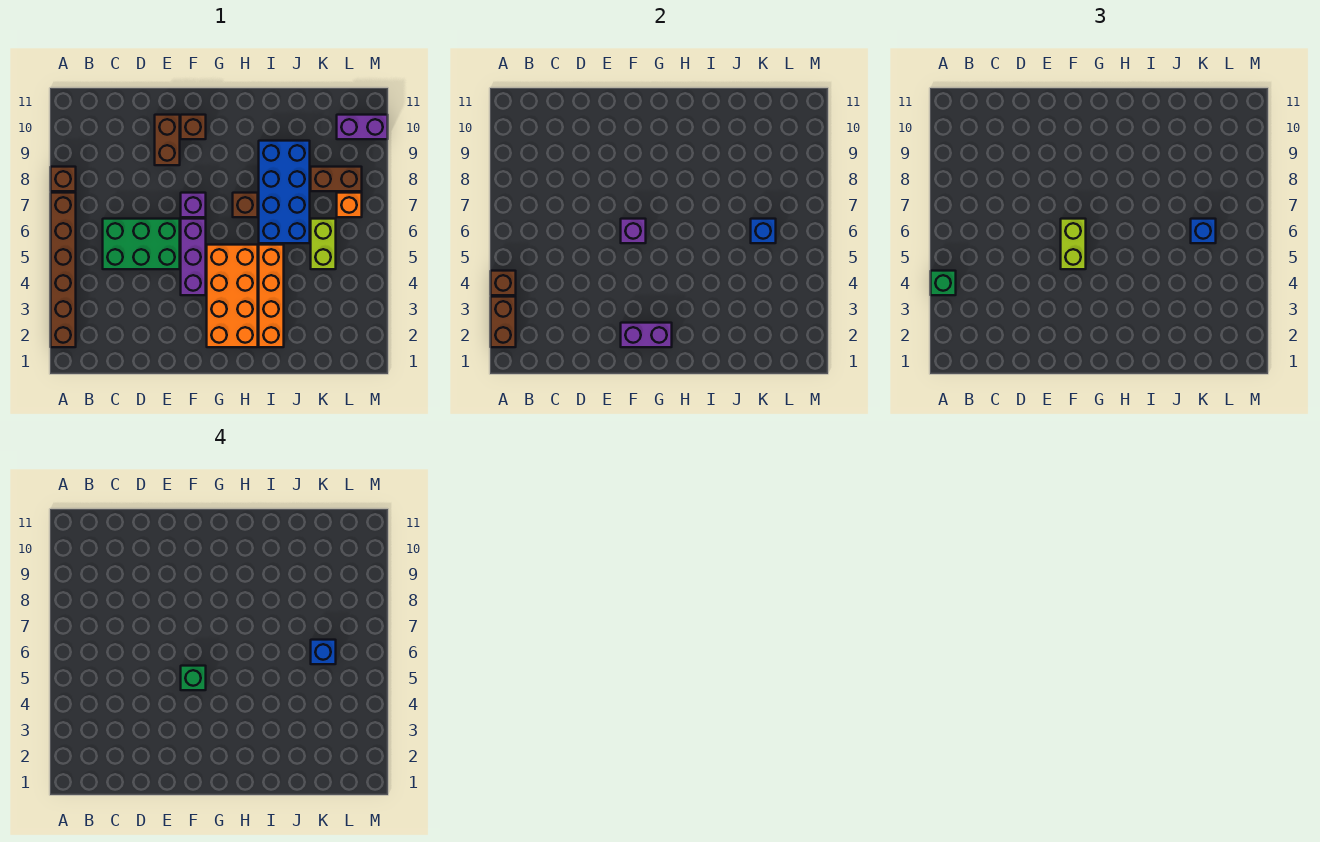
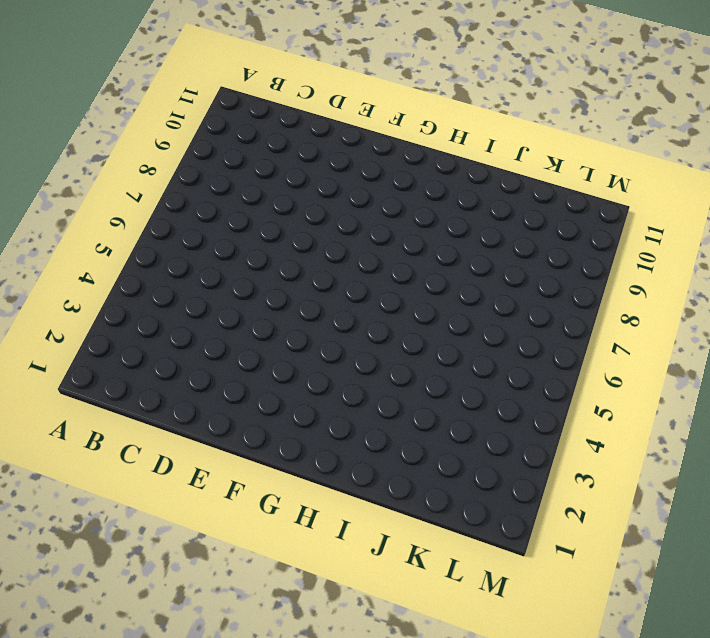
none -> brown brick A2:A7 level 1
none -> brown brick A8 level 1
none -> green brick C5:E6 level 1

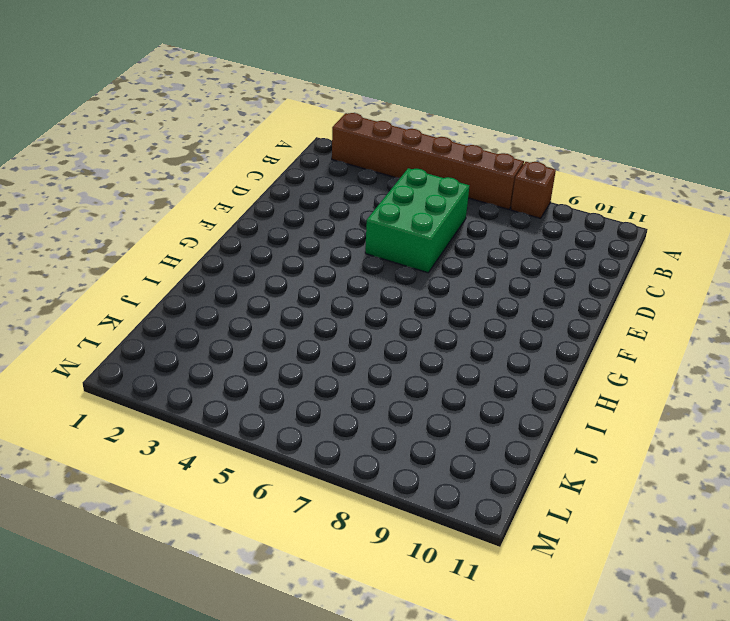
none -> brown brick E9:E10 level 1
none -> purple brick F4:F6 level 1
none -> purple brick F7 level 1

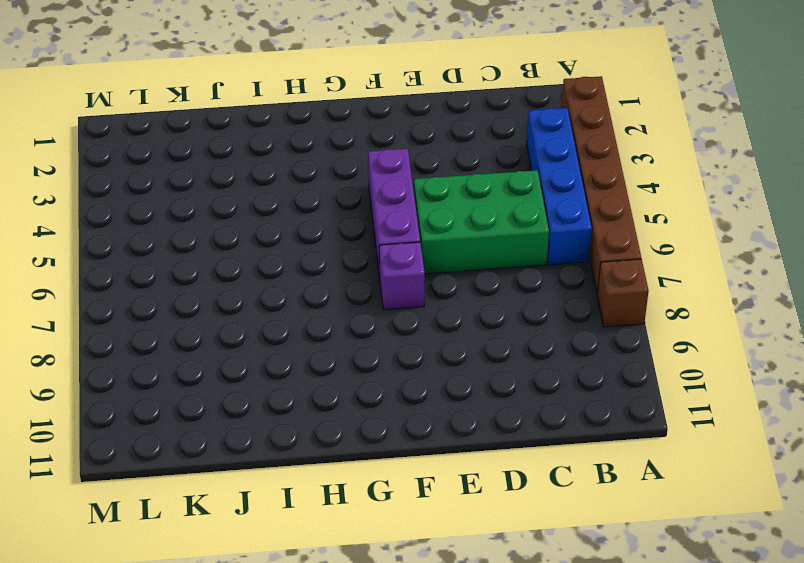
blue brick B3:B6 level 1 -> none
none -> brown brick E9:E10 level 1
none -> brown brick F10 level 1
none -> orange brick G2:H5 level 1

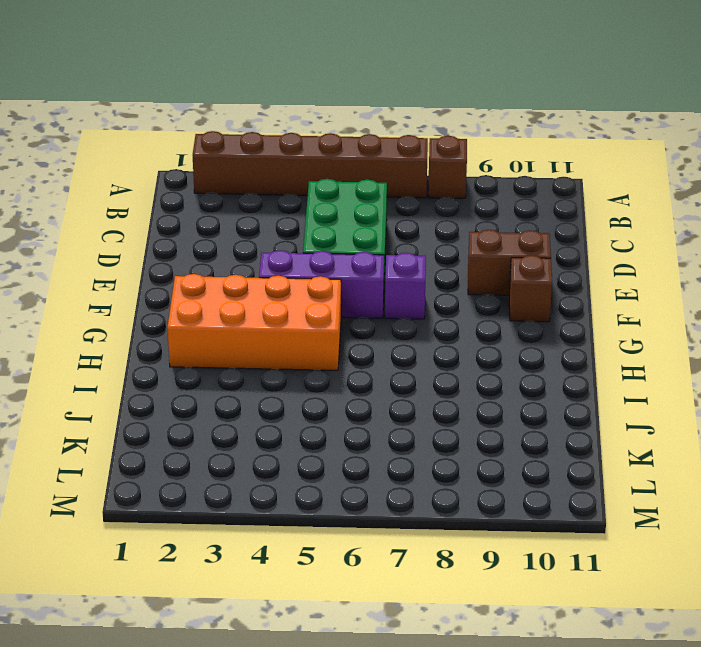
none -> brown brick H7 level 1
none -> orange brick I2:I5 level 1
none -> blue brick I6:J9 level 1

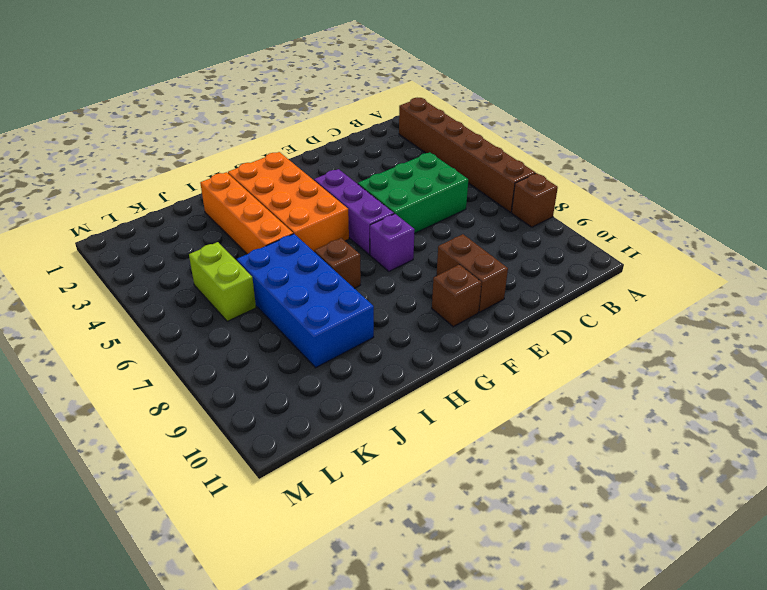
none -> brown brick K8:L8 level 1
none -> orange brick L7 level 1
none -> purple brick L10:M10 level 1

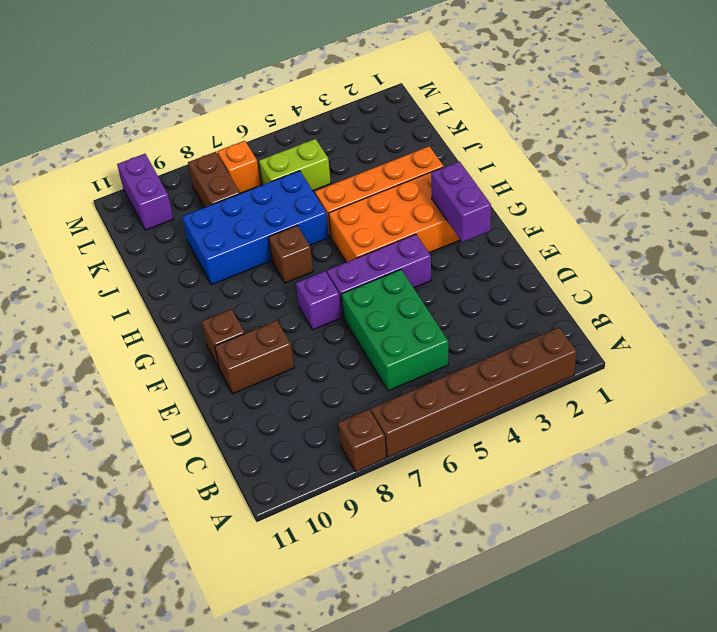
none -> brown brick A2:A3 level 2
none -> brown brick A4 level 2
none -> purple brick F6 level 2

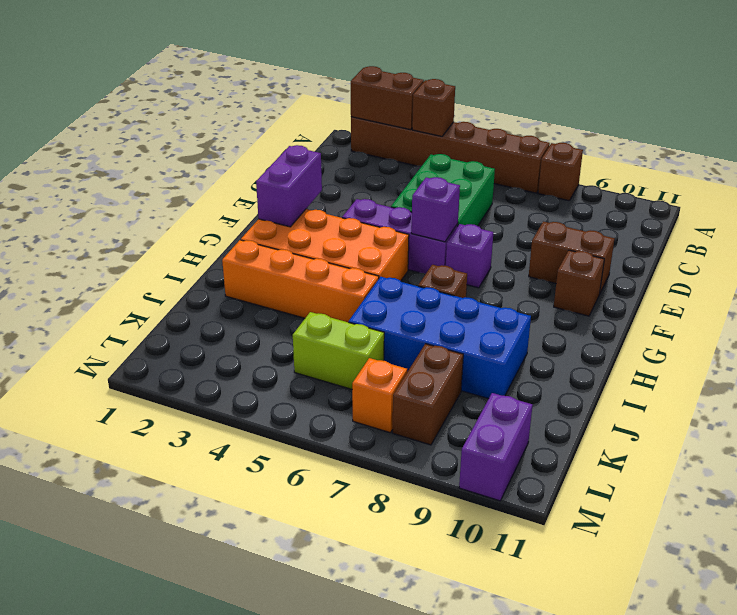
none -> blue brick K6 level 2
none -> green brick A4 level 3
none -> lime brick F5:F6 level 3

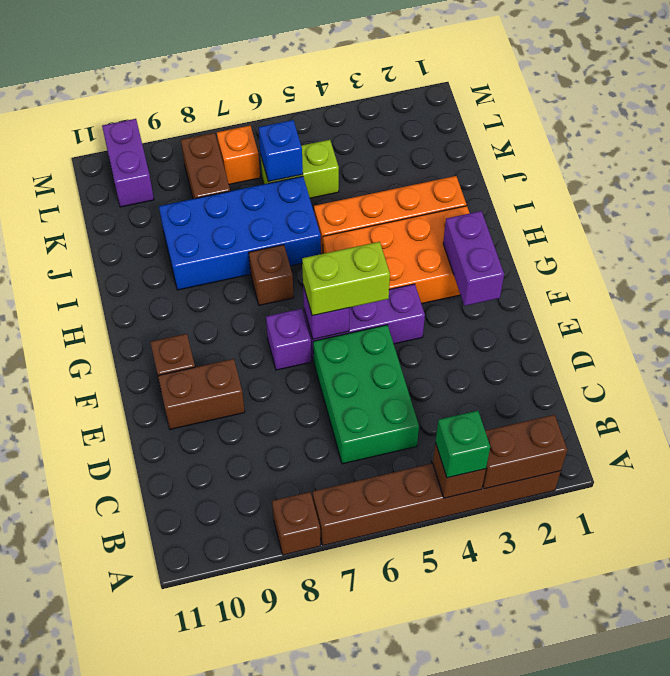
none -> blue brick K6 level 3
none -> green brick F5 level 4
none -> blue brick K6 level 4

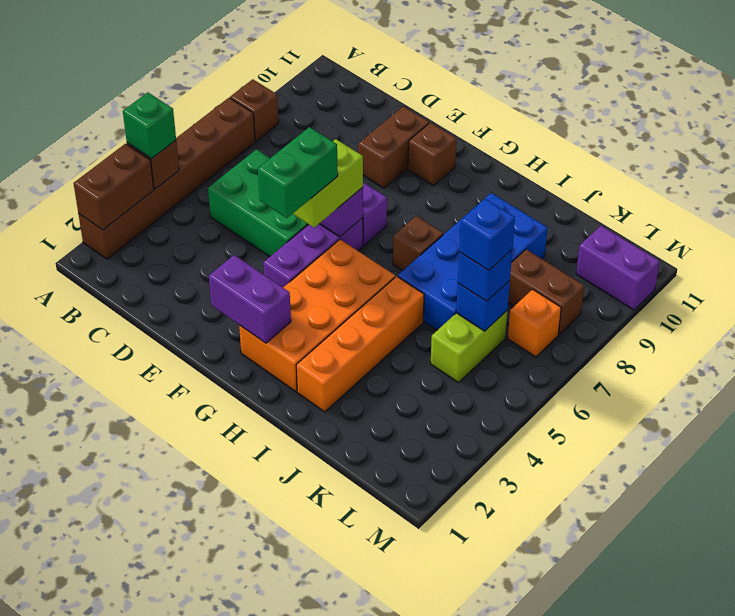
green brick F4:F5 level 4 -> green brick F5 level 4

